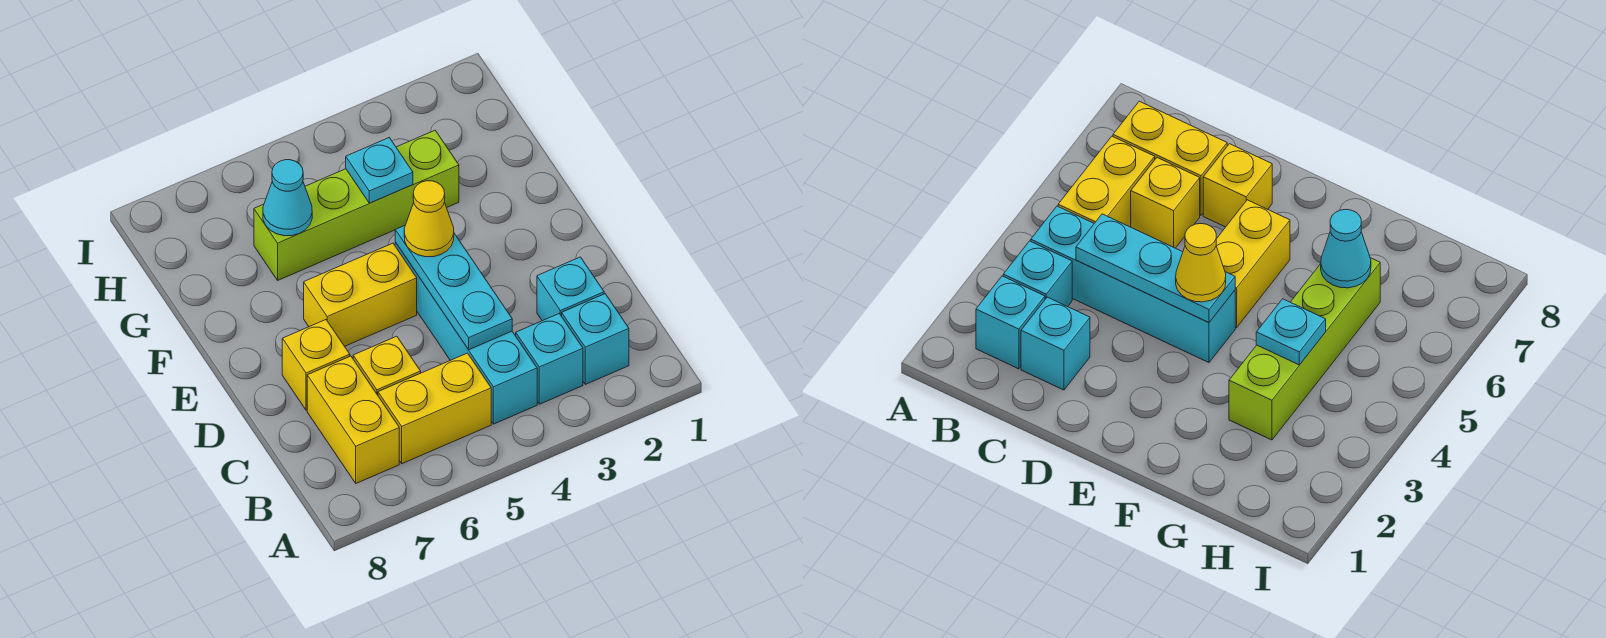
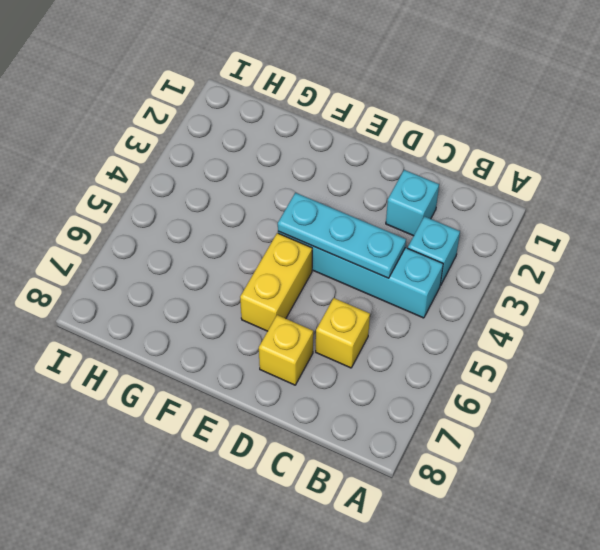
none -> cyan brick B2 level 1
none -> yellow brick B5:B6 level 1
none -> yellow brick B7:C7 level 1

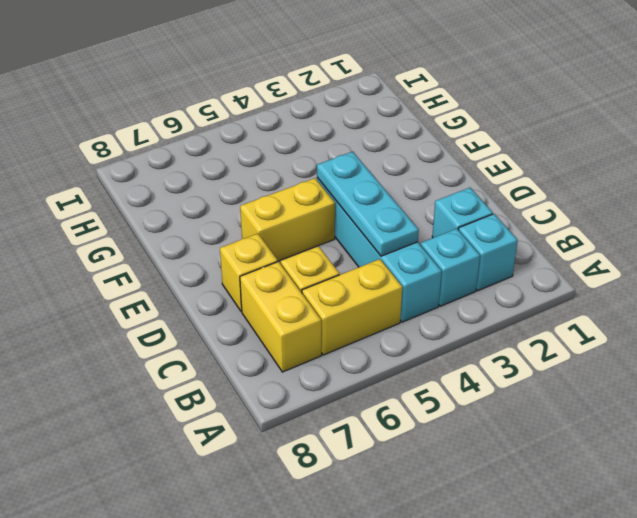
none -> lime brick G3:G6 level 1
none -> cyan plate G4 level 2
none -> cyan cone G6 level 2

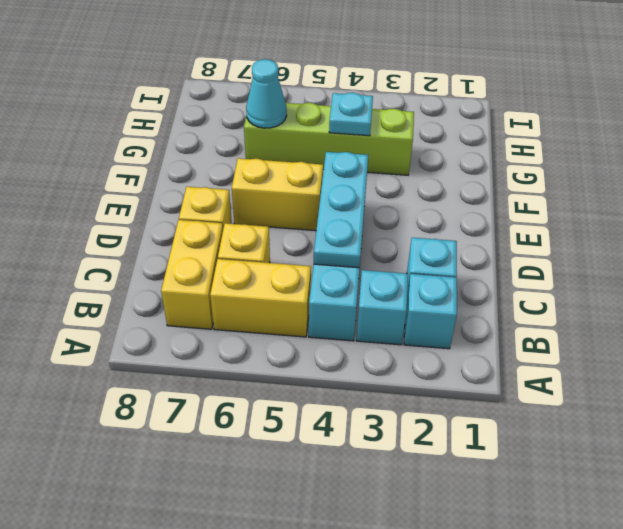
none -> yellow cone E4 level 3

